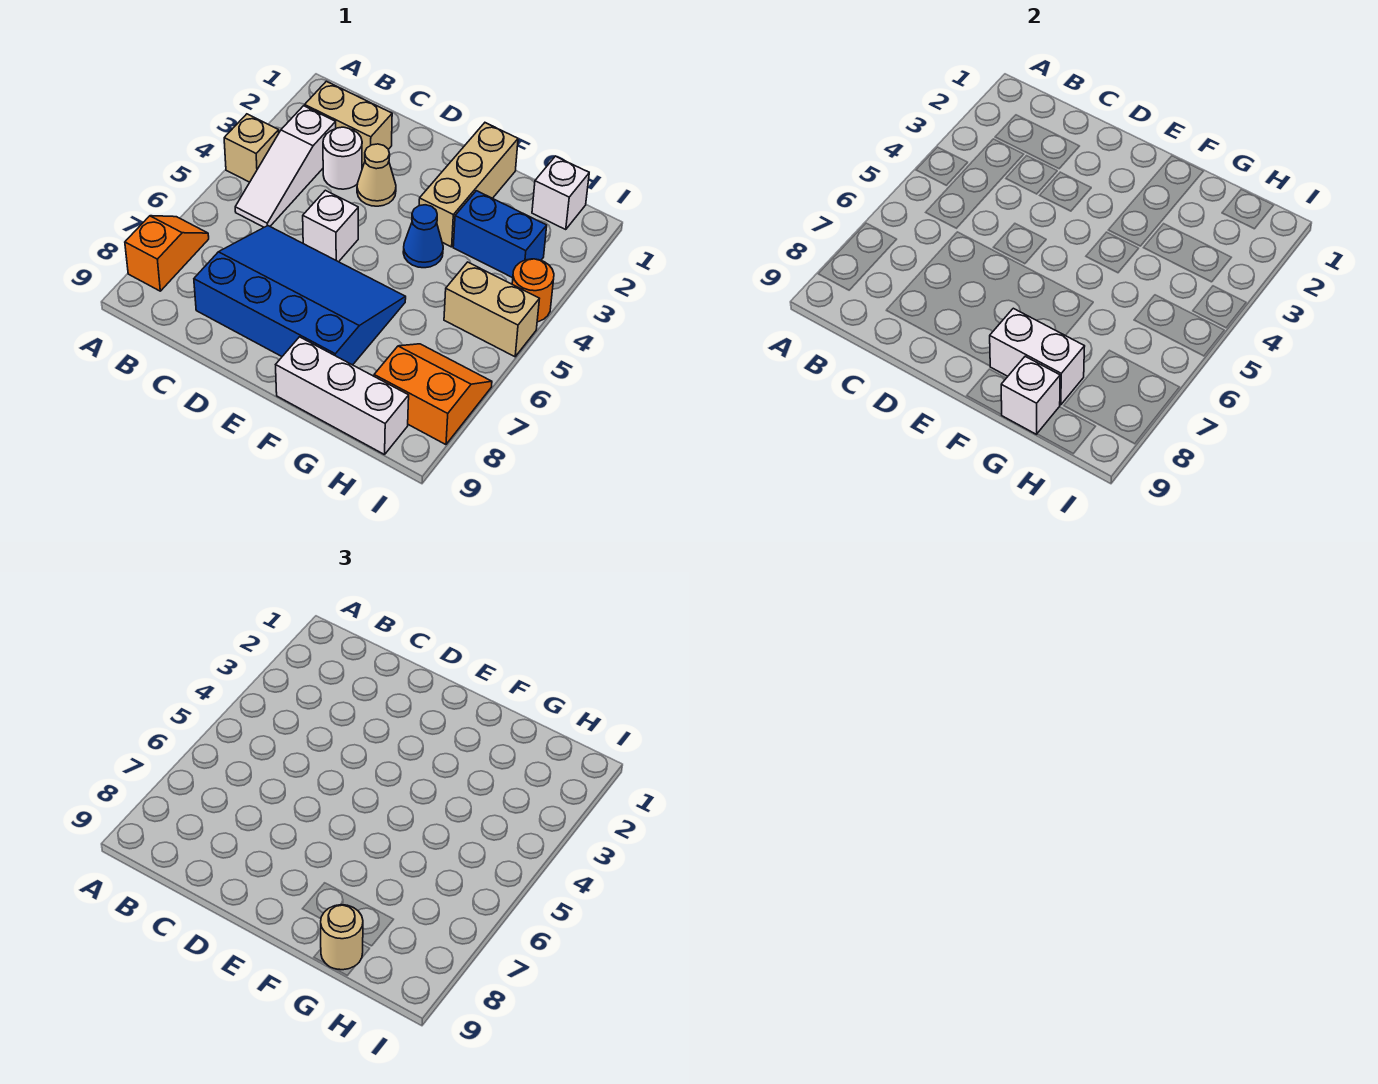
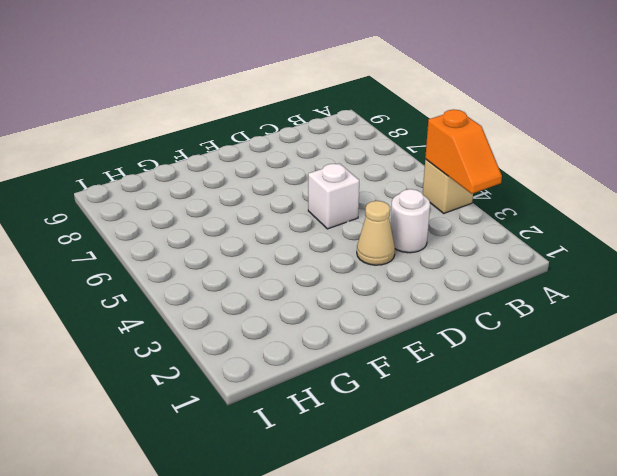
orange slope A3:A4 level 2 top 4 -> orange slope A7:A8 level 1 top 8
none -> tan brick B2:C2 level 1
none -> white slope B3:B5 level 1 top 3
none -> blue slope C6:F8 level 1 top 8

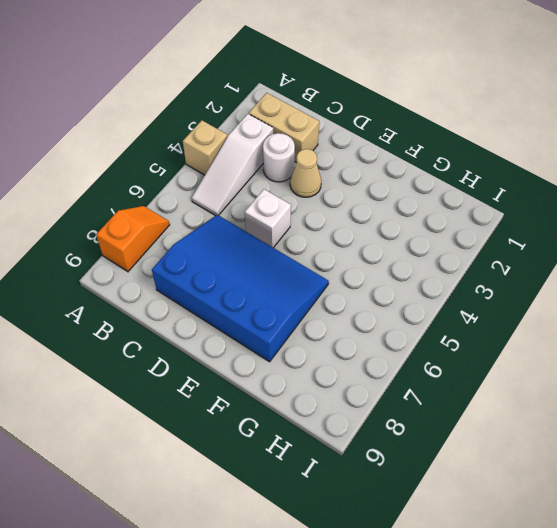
none -> tan brick F1:F3 level 1
none -> blue cone F4 level 1
none -> white brick F9:H9 level 1

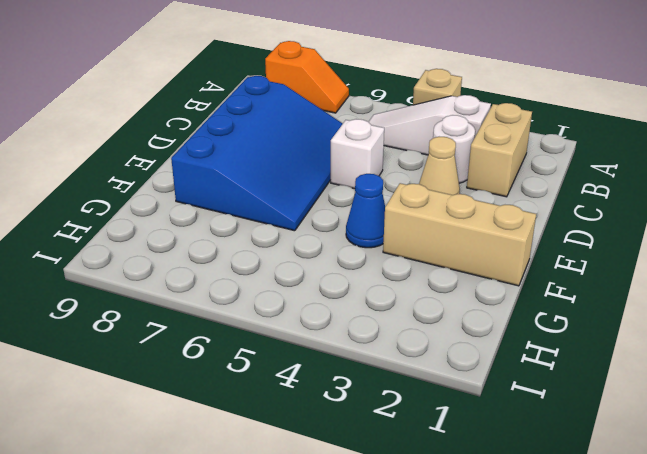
none -> white brick F9:H9 level 1
none -> blue brick G3:H3 level 1
none -> white brick H1 level 1

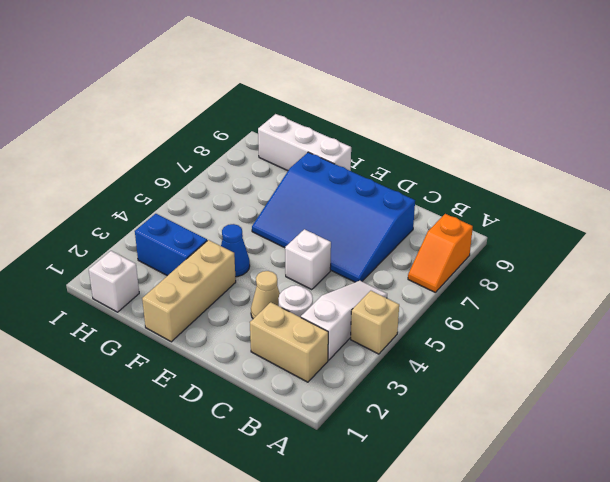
none -> tan brick H5:I5 level 1
none -> orange slope H7:I8 level 1 top 8
none -> orange round brick I4 level 1

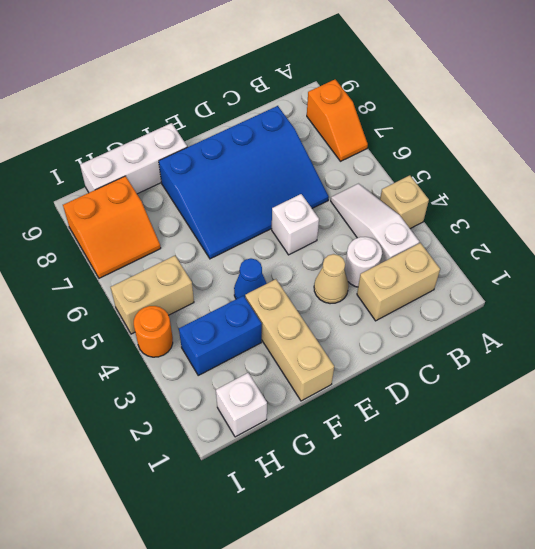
none -> white brick F8:G8 level 2
none -> white brick G9 level 2
none -> tan round brick G9 level 3

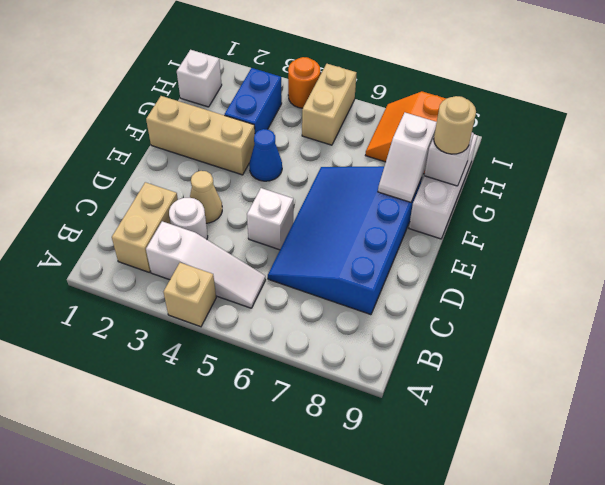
white slope F8:G8 level 2 top G -> white brick F8:G8 level 2
none -> orange slope A7:A8 level 1 top 8

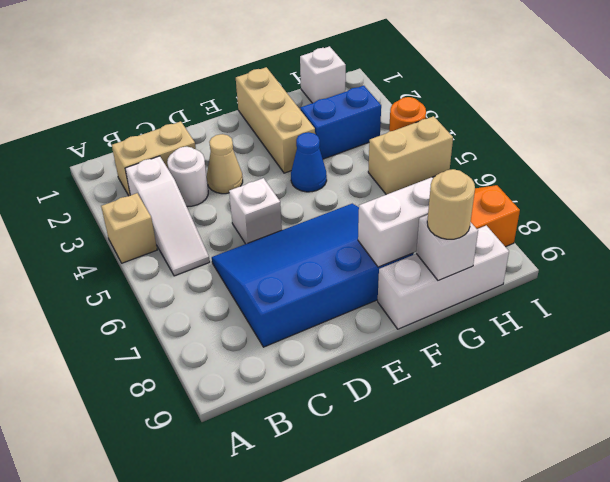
none -> orange slope A7:A8 level 1 top 8

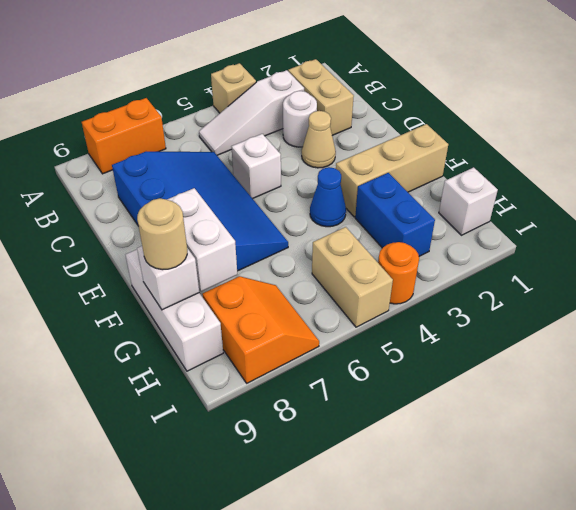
orange brick A7:A8 level 1 -> orange slope A7:A8 level 1 top 8

